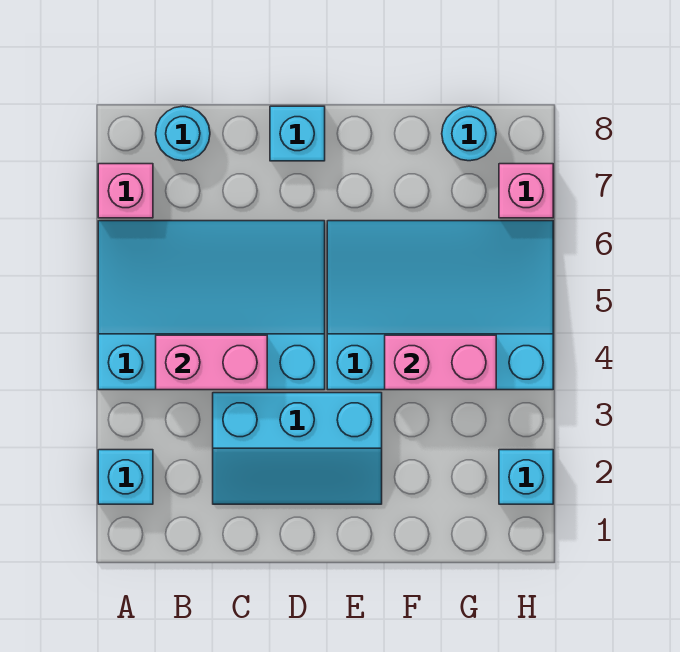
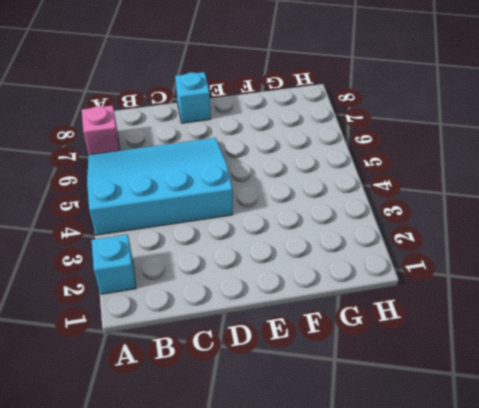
none -> cyan round brick B8 level 1
none -> cyan slope C2:E3 level 1 top 3
none -> cyan slope E4:H6 level 1 top 4

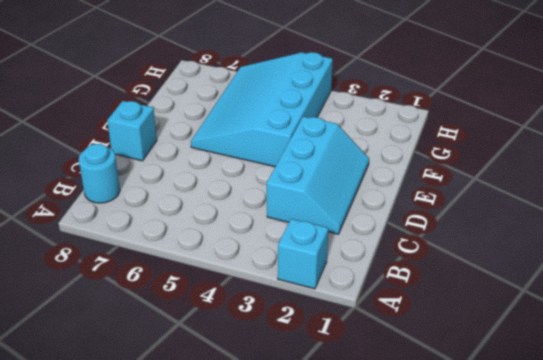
none -> cyan slope A4:D6 level 1 top 4
none -> pink brick A7 level 1
none -> cyan round brick G8 level 1

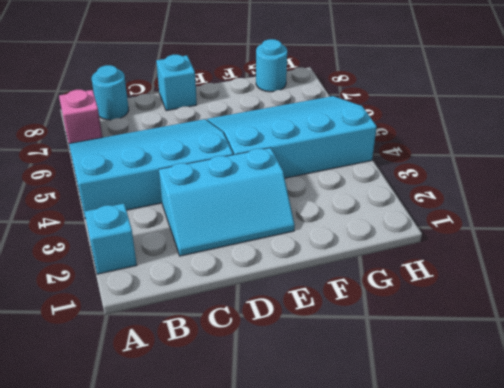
none -> cyan brick H2 level 1
none -> pink brick H7 level 1
none -> pink brick B4:C4 level 2

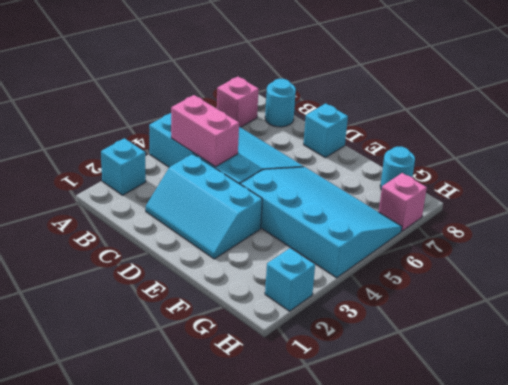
none -> pink brick F4:G4 level 2

